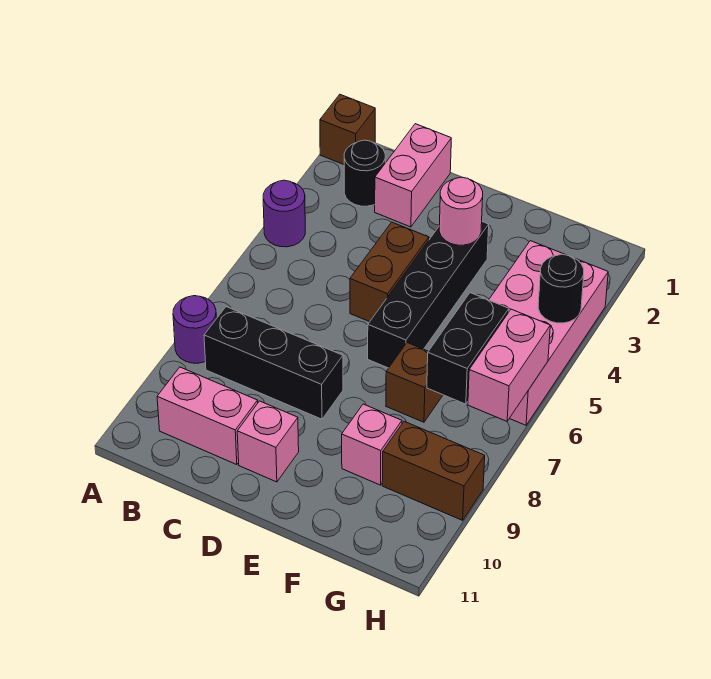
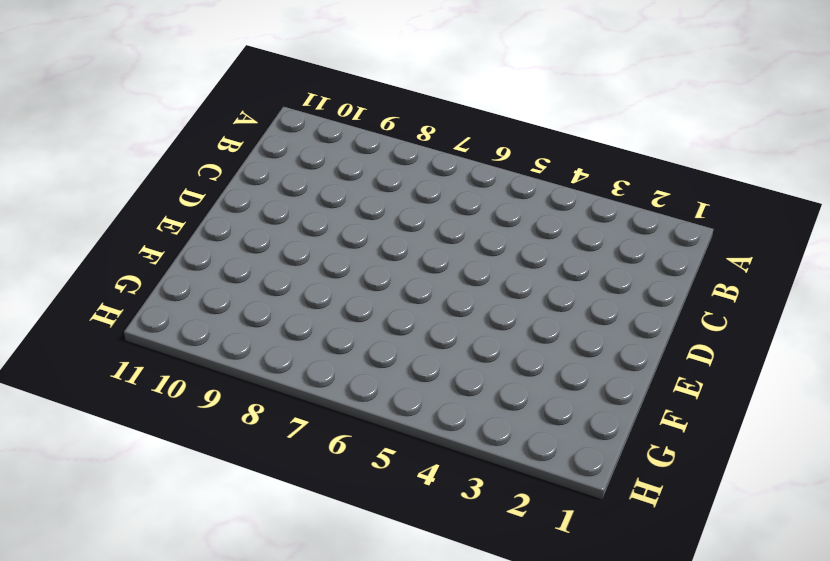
none -> brown brick A1 level 1
none -> purple round brick A4 level 1
none -> purple round brick A8 level 1

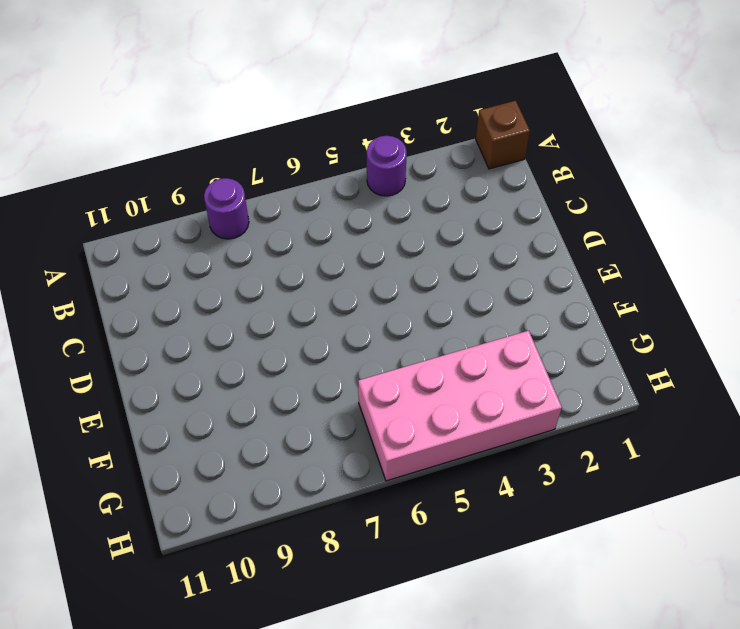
none -> black round brick B2 level 1
none -> black brick B8:D8 level 1
none -> pink brick B10:C10 level 1

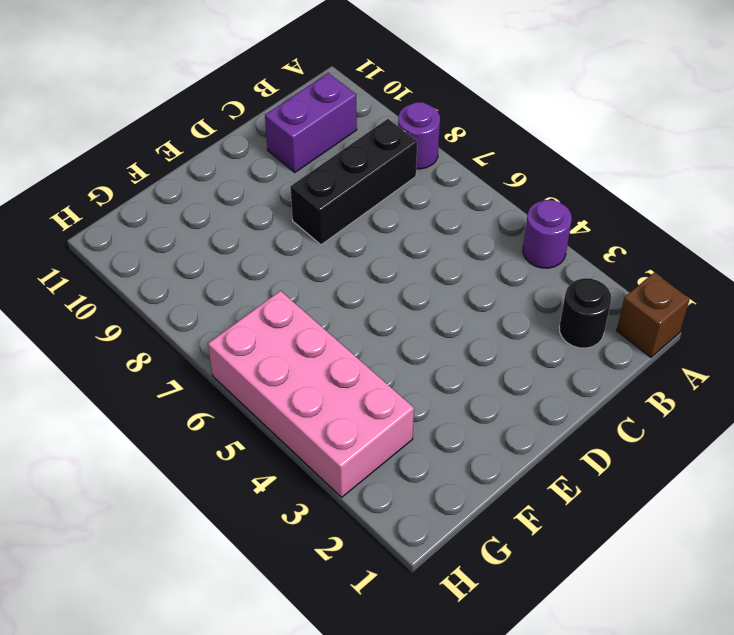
purple brick B10:C10 level 1 -> pink brick B10:C10 level 1
none -> pink brick C1:C2 level 1
none -> brown brick D4:D5 level 1
none -> pink brick D10 level 1

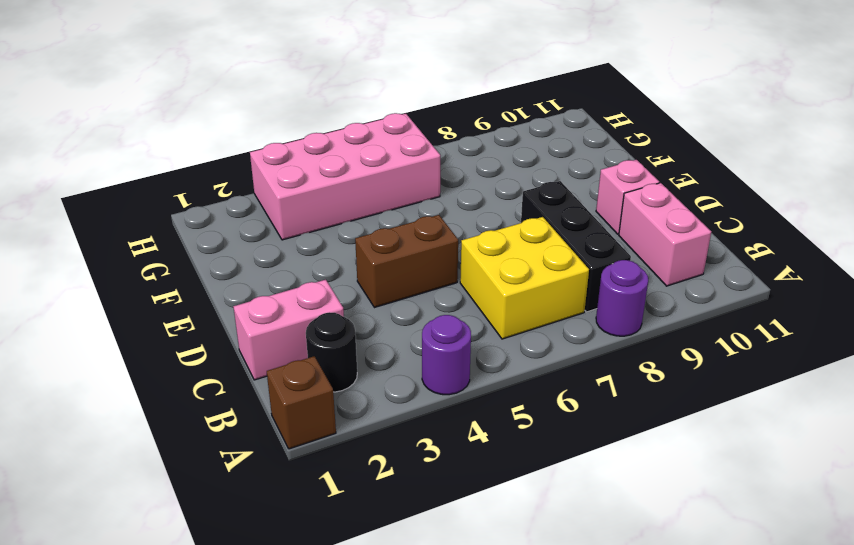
yellow brick B6:C7 level 1 -> none
none -> black brick E3:E6 level 1
none -> brown brick F7 level 1
none -> pink brick F9 level 1

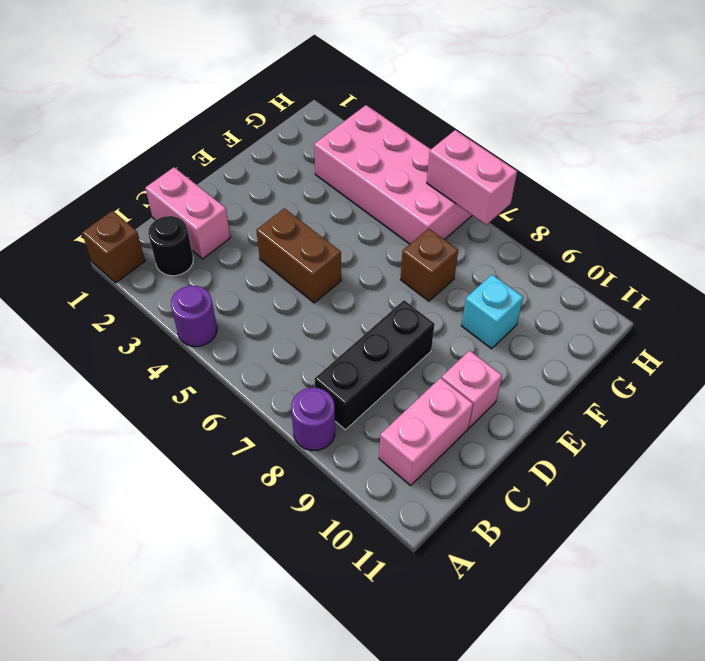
cyan brick F9 level 1 -> pink brick F9 level 1
none -> black brick E3:E6 level 1
none -> brown brick G9:H9 level 1
none -> pink round brick E3 level 2

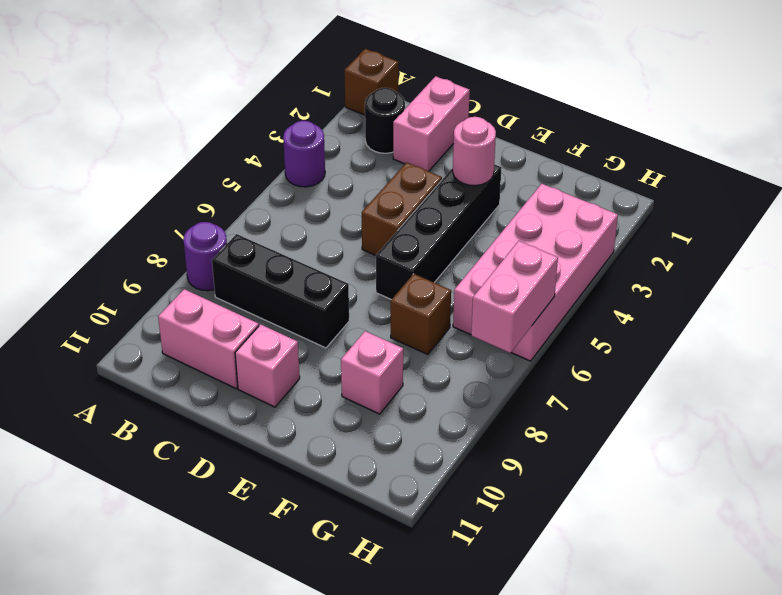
none -> brown brick G9:H9 level 1
none -> black brick G6:G7 level 2
none -> black round brick H4 level 2

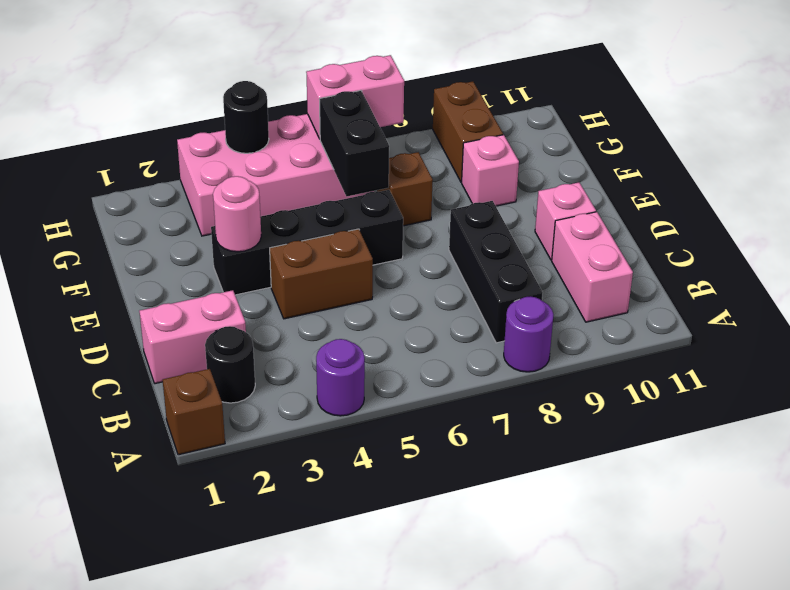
black brick F6:G6 level 2 -> black brick G6:G7 level 2

